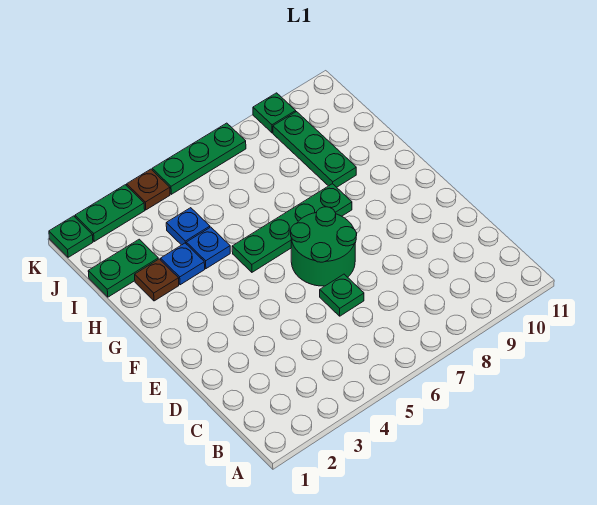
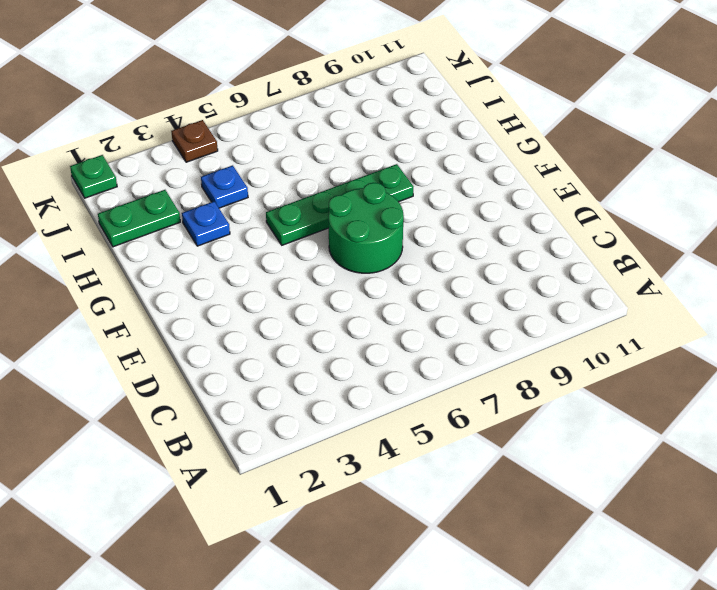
none -> green plate D6 level 1
none -> brown plate H2 level 1
none -> blue plate H4 level 1

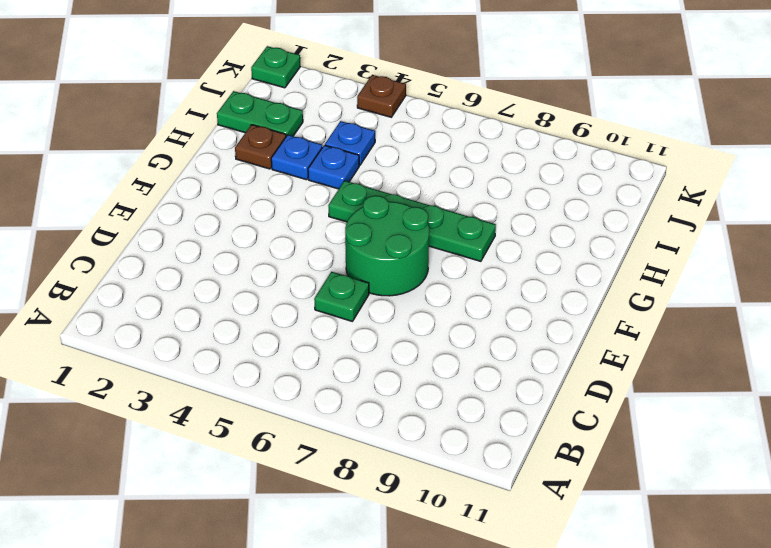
none -> green plate H9:J9 level 1
none -> green plate K2:K3 level 1
none -> green plate K5:K7 level 1

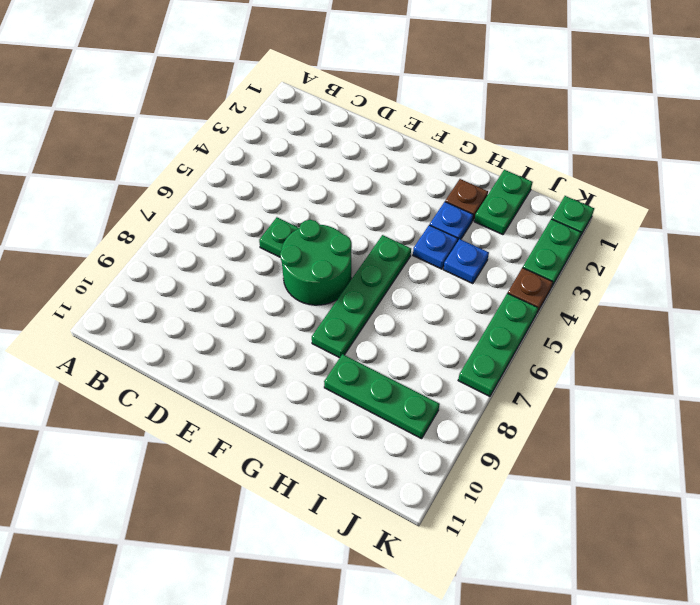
none -> green plate K9 level 1

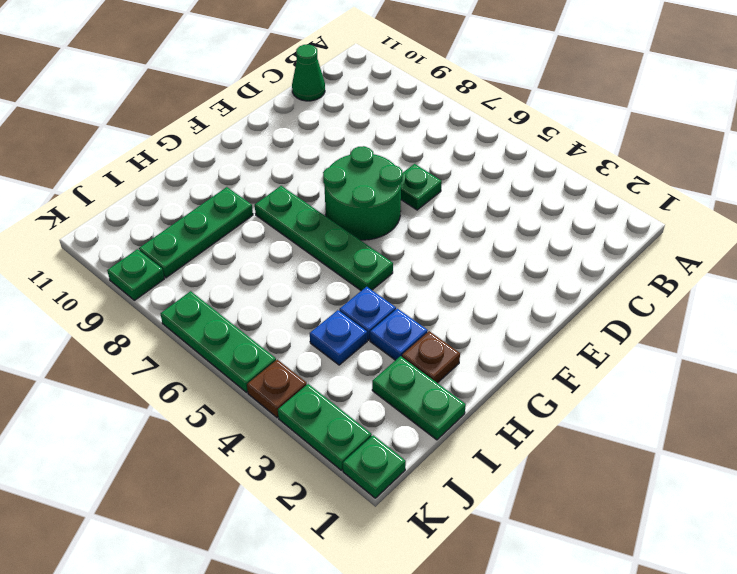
green cone C11 level 1 -> none

